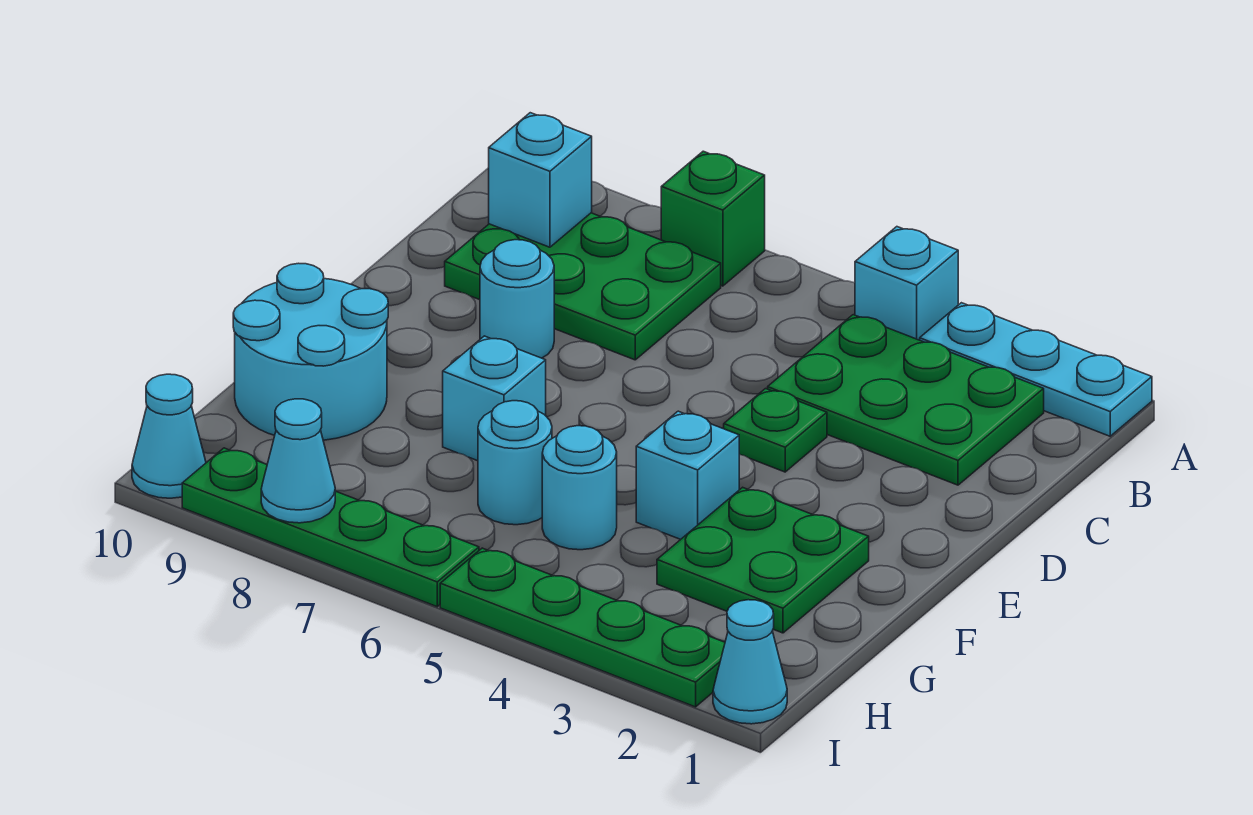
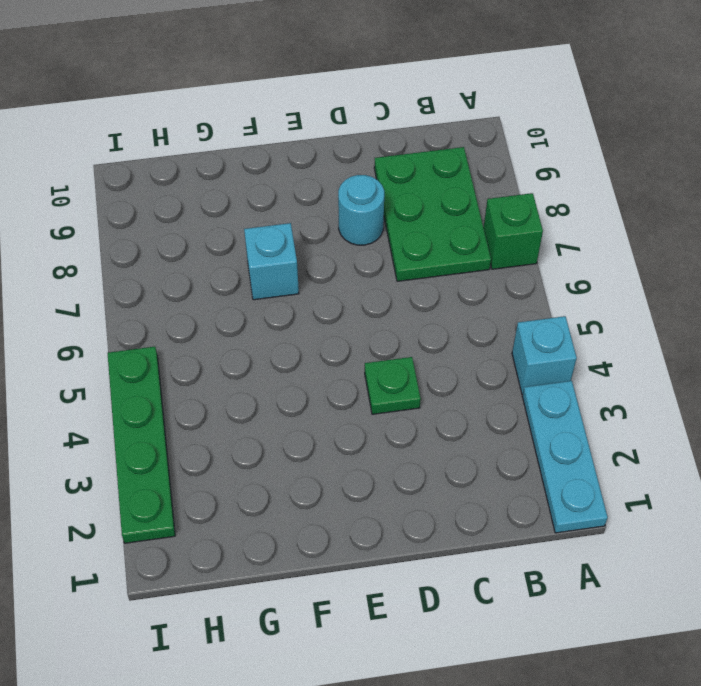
none -> green plate B2:C4 level 1
none -> green plate F2:G3 level 1
none -> cyan brick F4 level 1

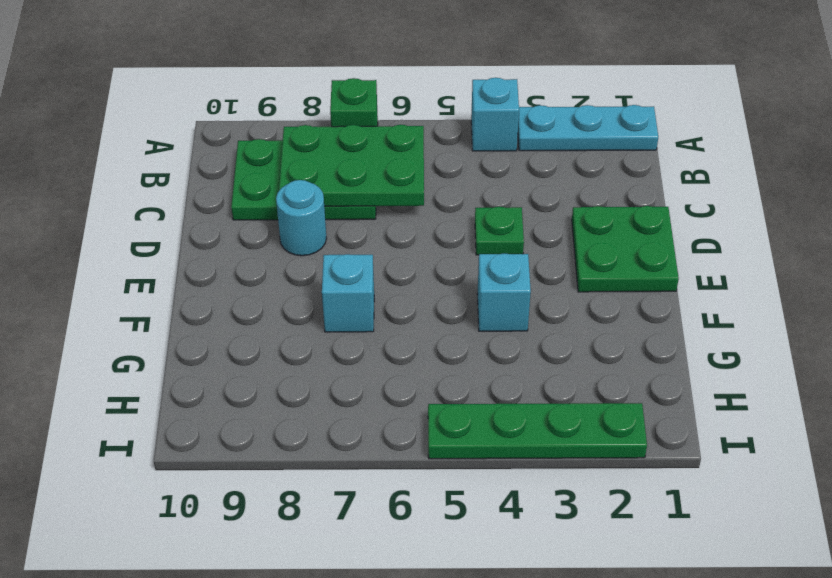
green plate B6:C8 level 2 -> green plate B2:C4 level 1
green plate D1:E2 level 1 -> green plate F2:G3 level 1
none -> cyan round brick F9:G10 level 1
none -> cyan round brick G5 level 1
none -> cyan round brick G6 level 1

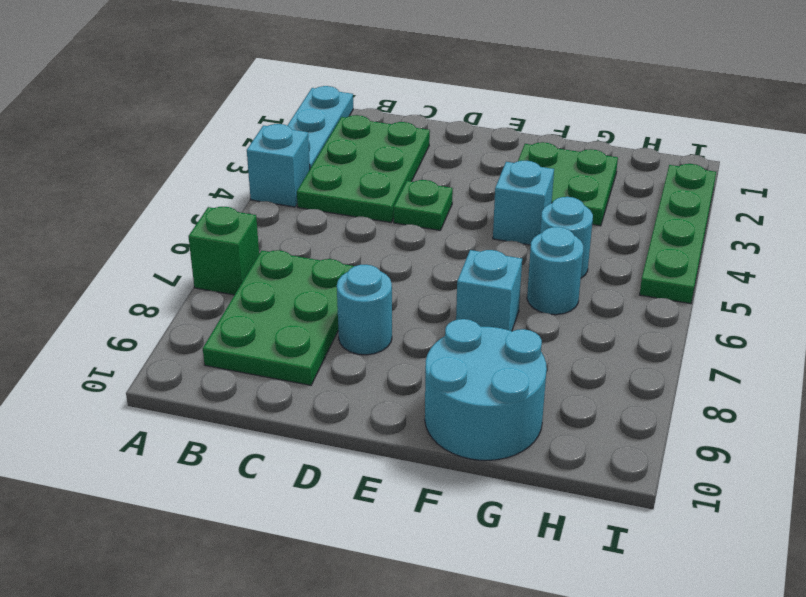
none -> cyan cone I1 level 1
none -> green plate I6:I9 level 1
none -> cyan cone I10 level 1

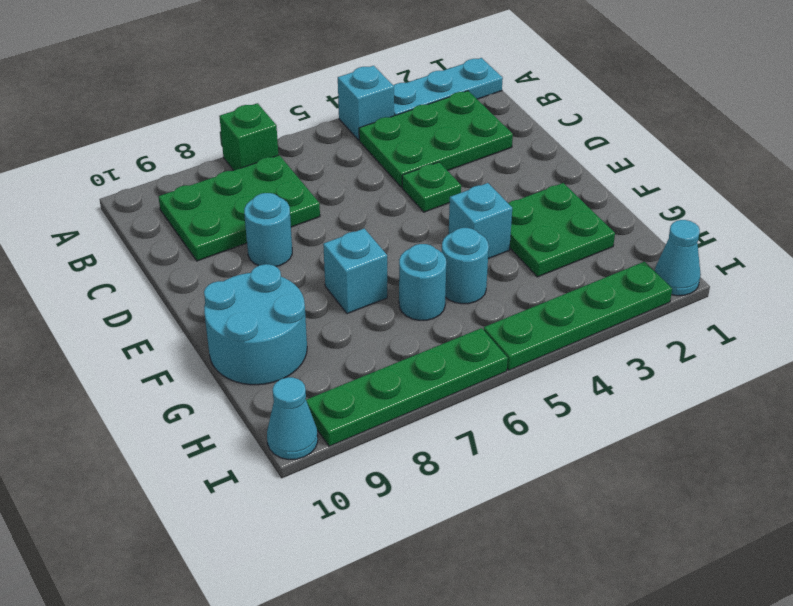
none -> cyan brick B9 level 2
none -> cyan cone I8 level 2

